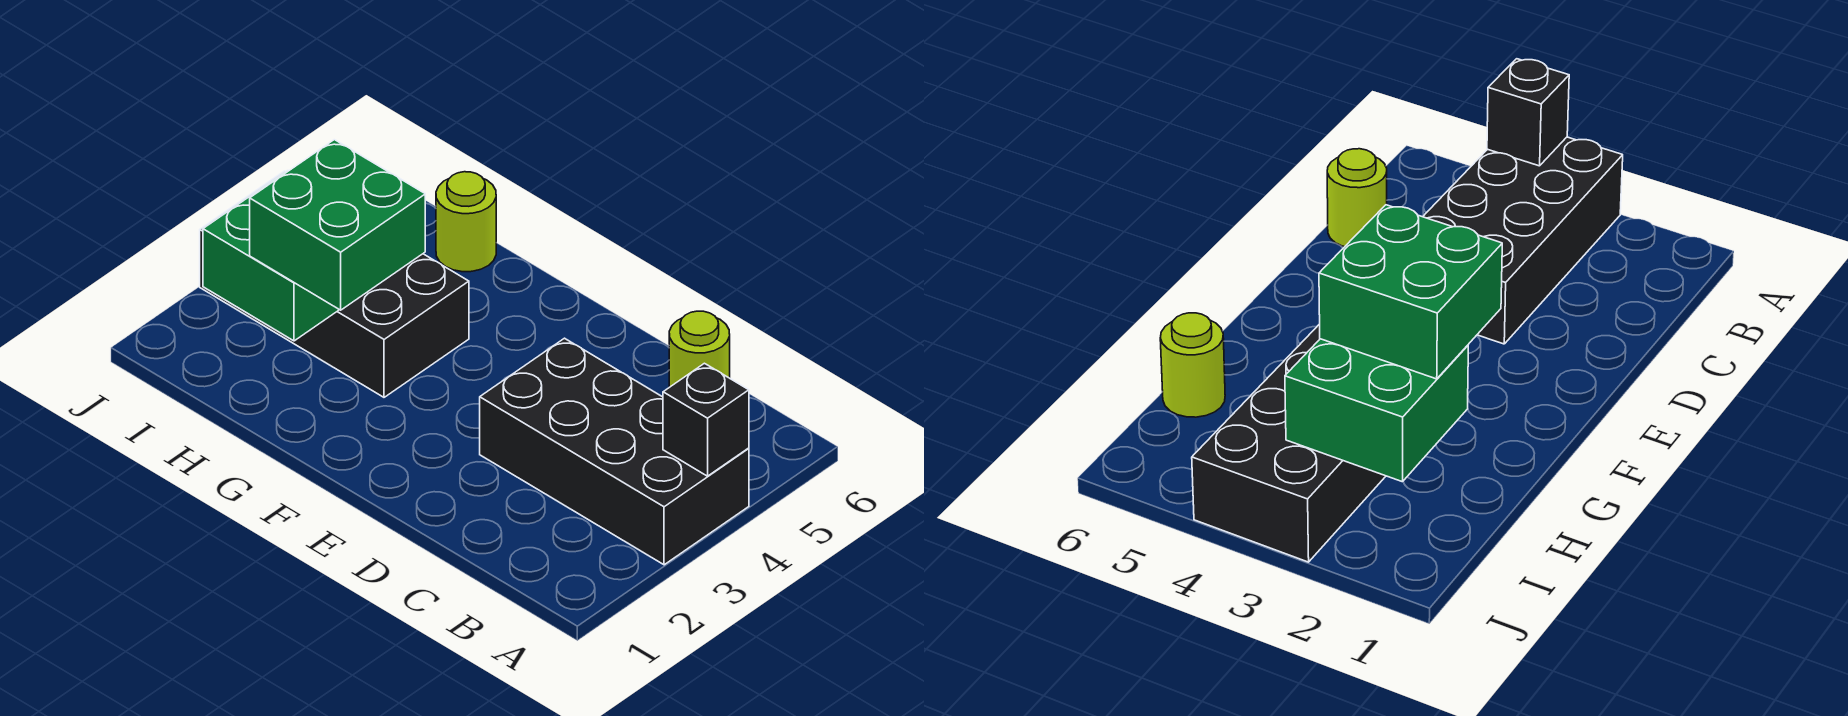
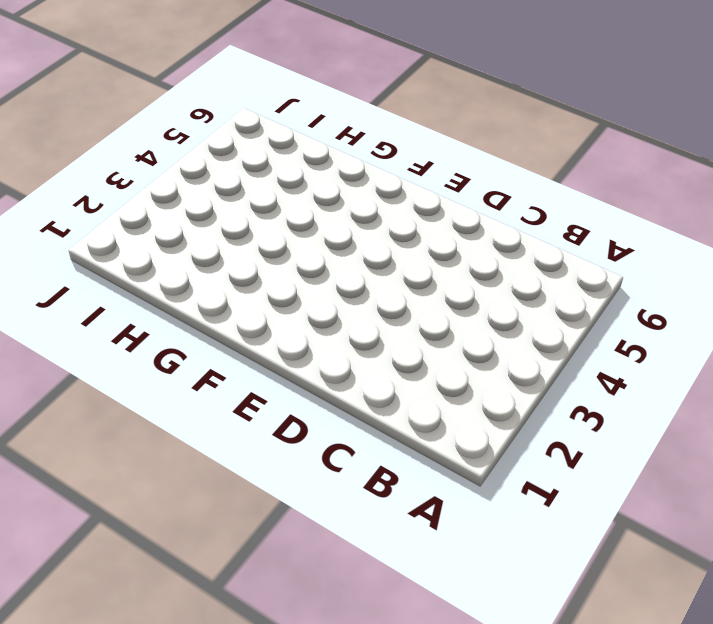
none -> black brick A3:D4 level 1
none -> lime round brick C6 level 1

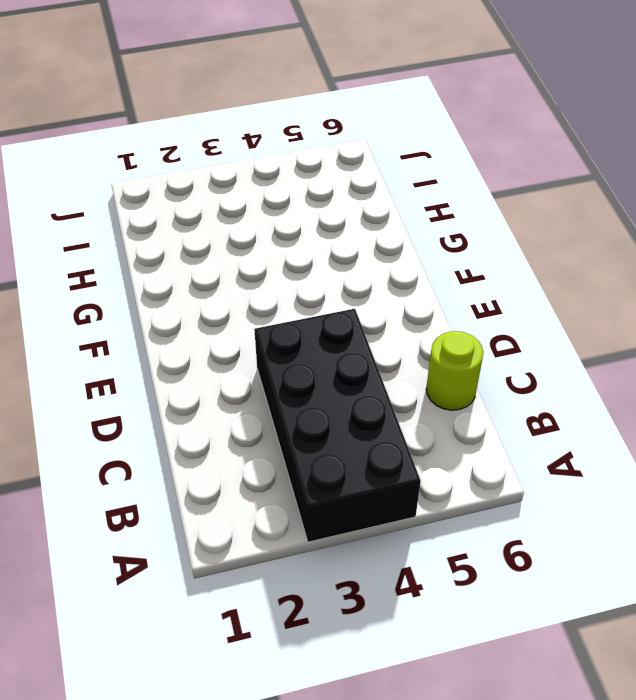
none -> black brick G3:J4 level 1
none -> lime round brick H6 level 1

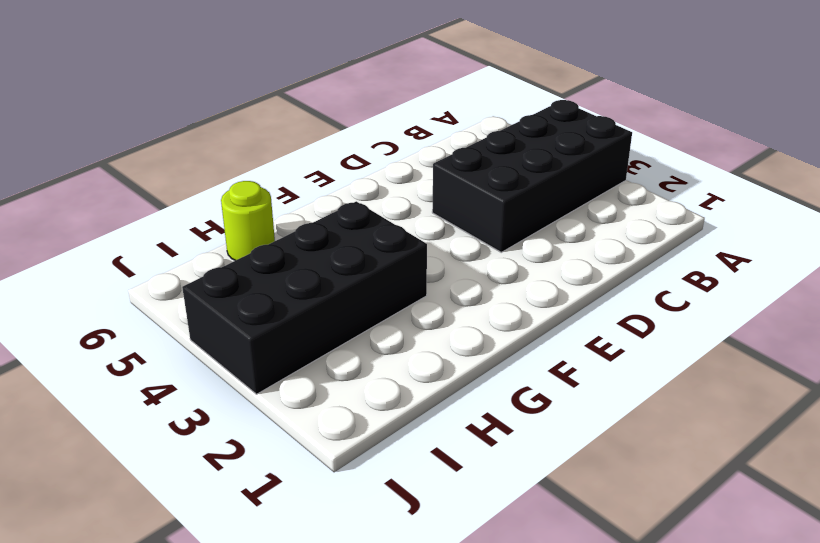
none -> lime round brick C6 level 1
none -> black brick A4 level 2

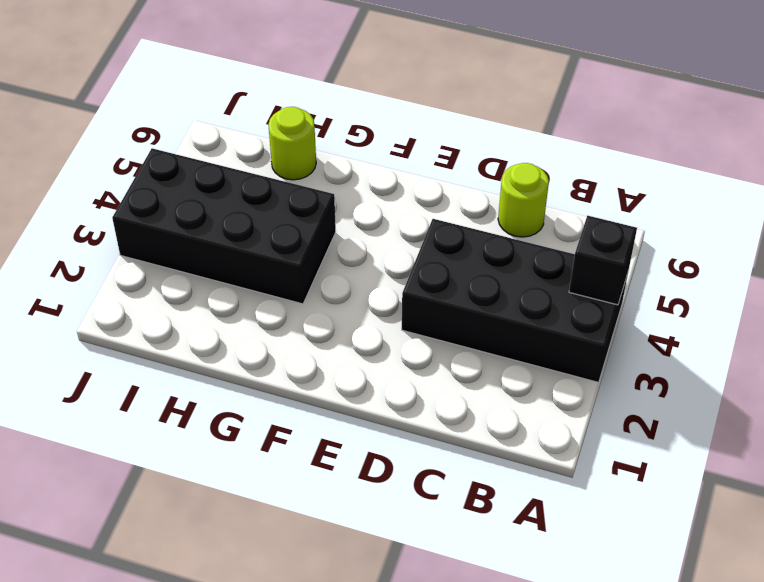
none -> green brick H2:I3 level 2
none -> green brick G2:H3 level 3

